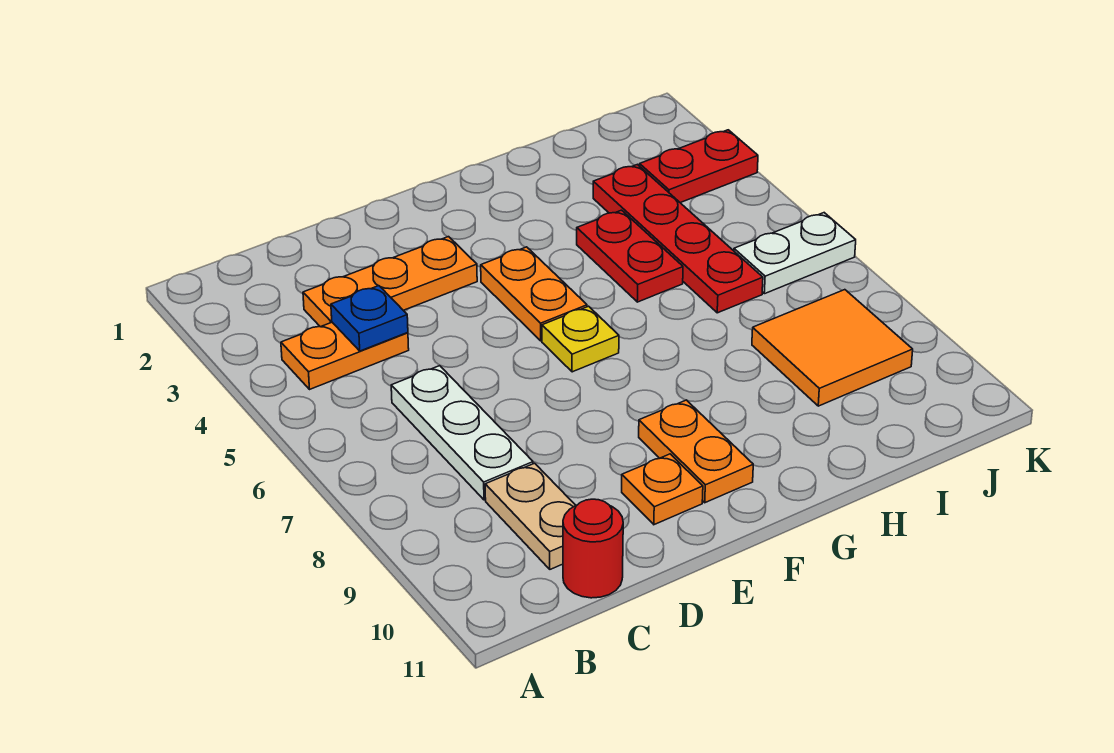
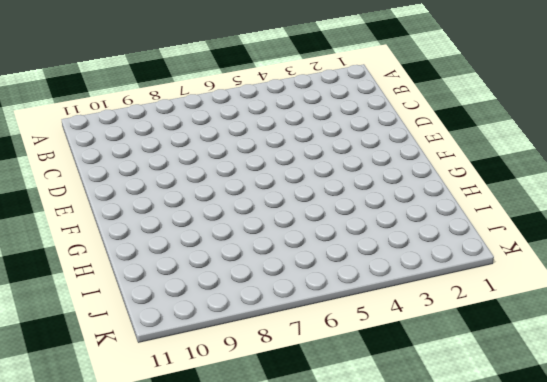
none -> orange plate B4:C4 level 1
none -> orange plate C3:E3 level 1
none -> white plate C6:C8 level 1

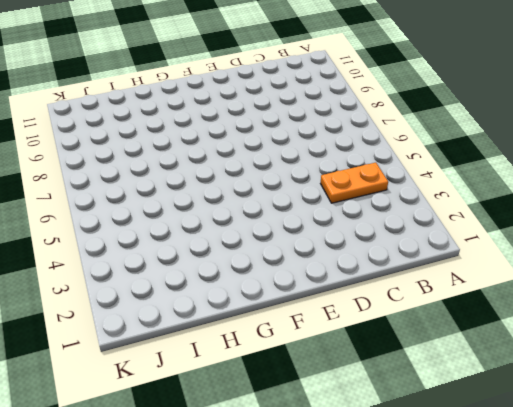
none -> orange plate C3:E3 level 1
none -> white plate C6:C8 level 1
none -> tan plate C9:C10 level 1

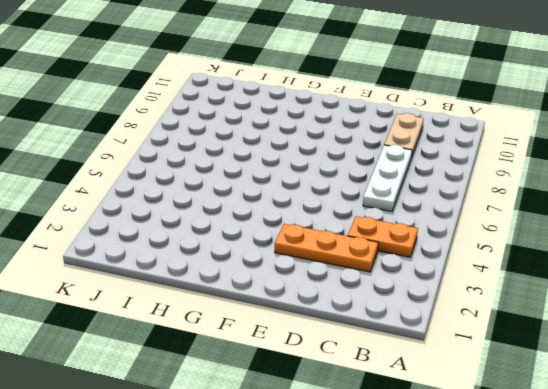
none -> red round brick C11 level 1
none -> orange plate E10 level 1
none -> orange plate F4:F5 level 1

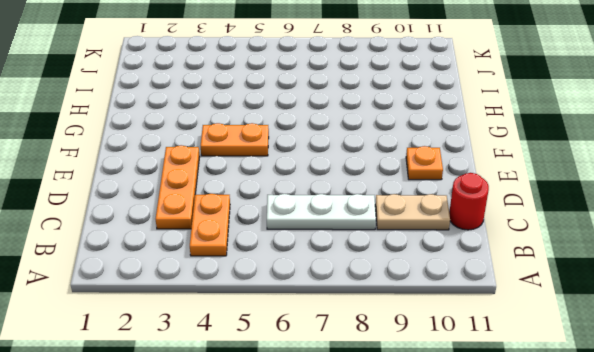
none -> yellow plate F6 level 1
none -> orange plate F9:F10 level 1
none -> red plate H4:H5 level 1

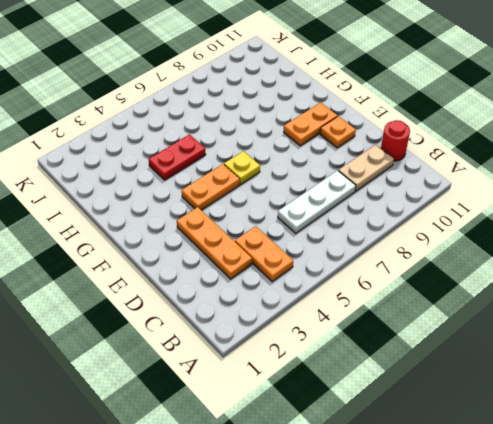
none -> red plate I3:I6 level 1
none -> orange tile I8:J9 level 1
none -> red plate J3:K3 level 1

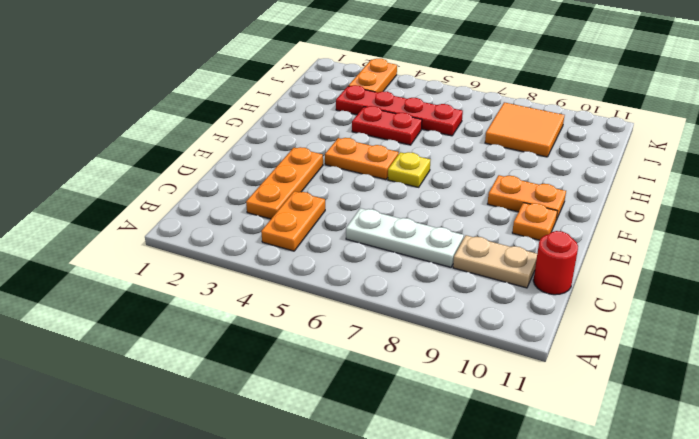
orange plate J3:K3 level 1 -> red plate J3:K3 level 1
none -> white plate J6:K6 level 1
none -> blue plate C4 level 2

